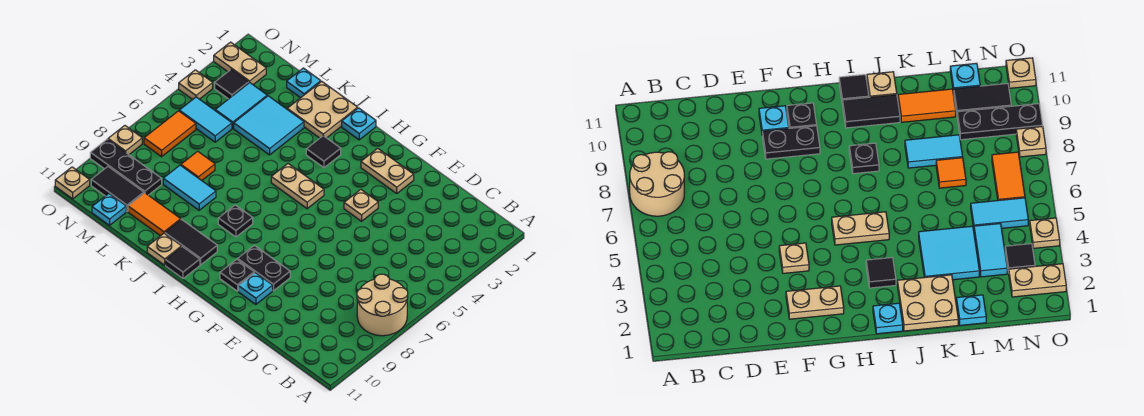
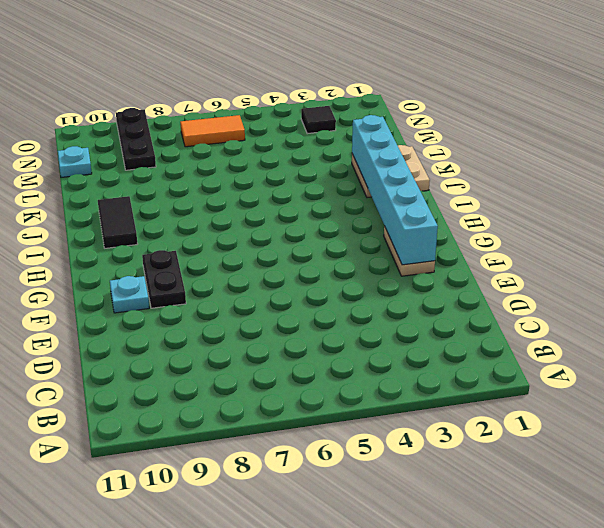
cyan brick F2:K2 level 2 -> none
none -> tan round brick A7:B8 level 1
none -> tan plate F4 level 1
none -> black plate G10 level 1
none -> tan plate H5:I5 level 1

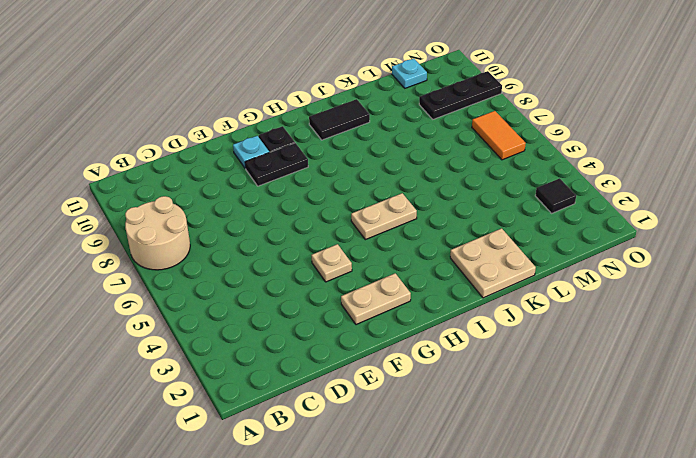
none -> cyan plate I1 level 1
none -> black tile I3 level 1
none -> black plate I8 level 1
none -> black tile I11 level 1

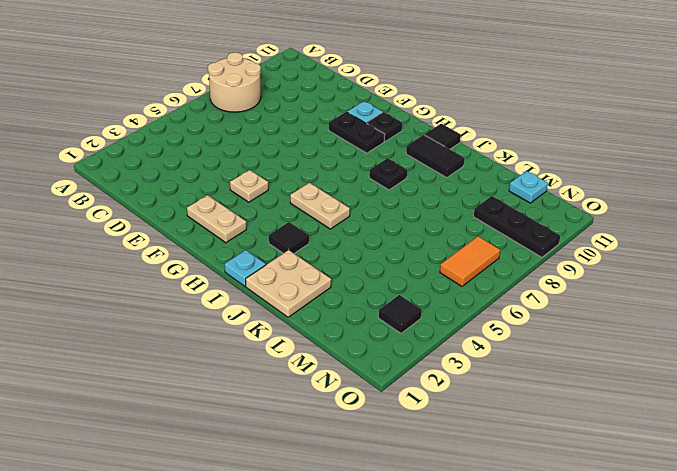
none -> tan plate J11 level 1
none -> cyan tile K3:L4 level 1
none -> cyan tile K8:L8 level 1
none -> orange tile K10:L10 level 1

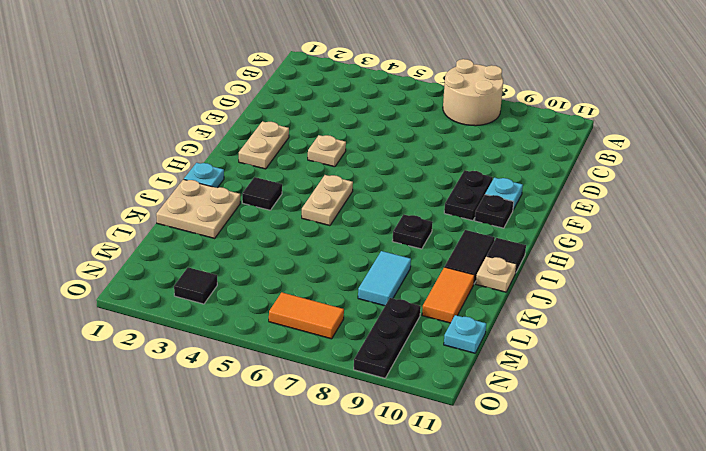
none -> cyan tile K3:L4 level 1
none -> cyan plate L1 level 1
none -> orange tile L7 level 1
none -> cyan tile M3:M4 level 1

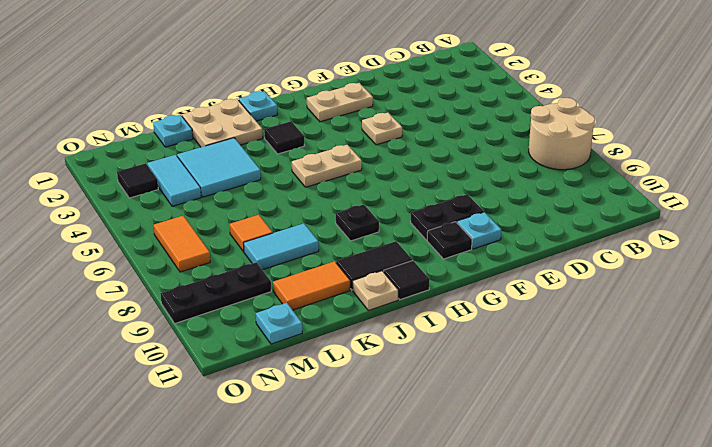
none -> cyan tile M5:N5 level 1
none -> black tile M10:N10 level 1
none -> tan plate N2:O2 level 1
none -> tan plate O4 level 1

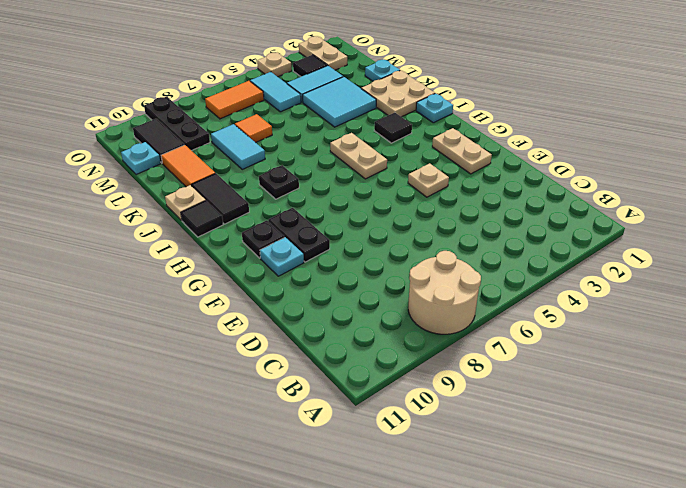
none -> tan plate O8 level 1
none -> tan plate O11 level 1

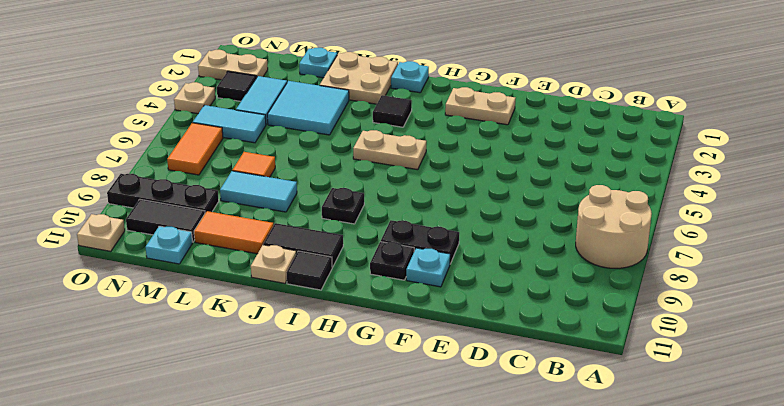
none -> tan plate F4 level 1
none -> tan plate O8 level 1

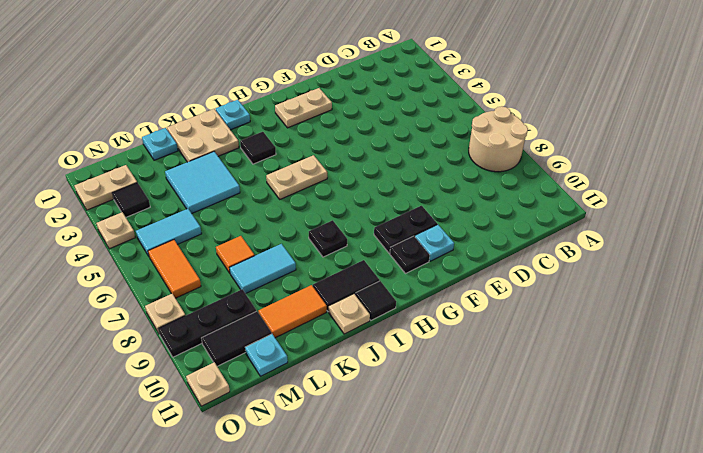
none -> tan plate F4 level 1
none -> cyan tile M3:M4 level 1

